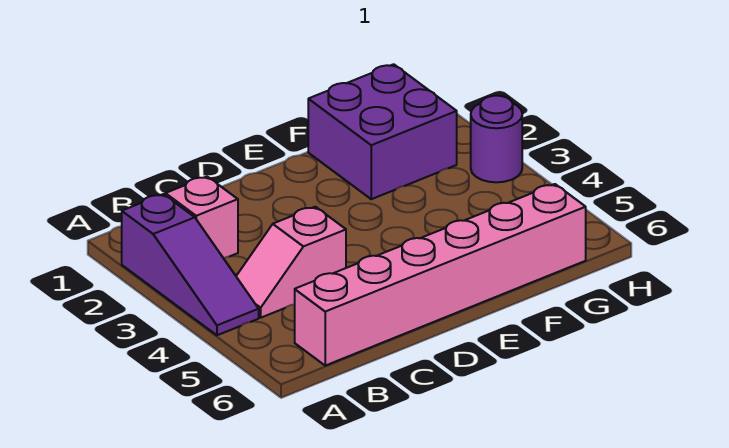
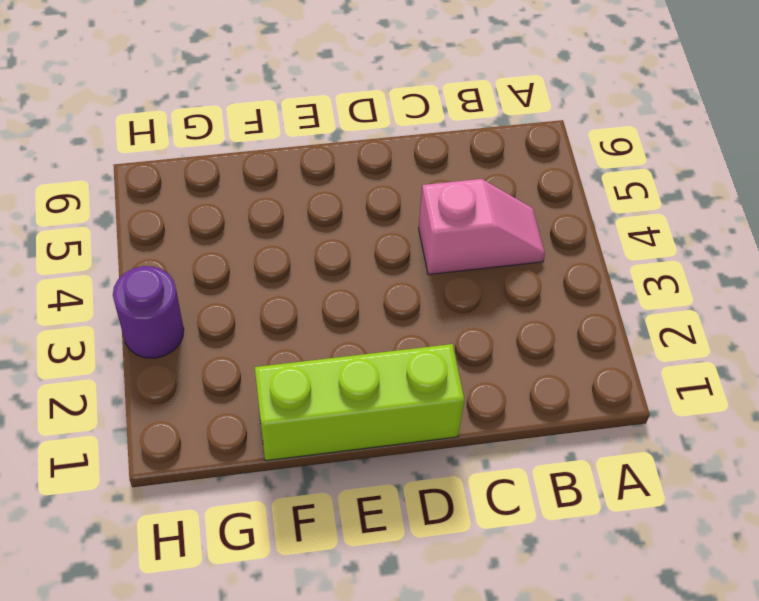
lime brick D1:F1 level 1 -> purple brick F1:G2 level 1
none -> purple slope A2:A4 level 1 top 2
none -> pink brick B2 level 1

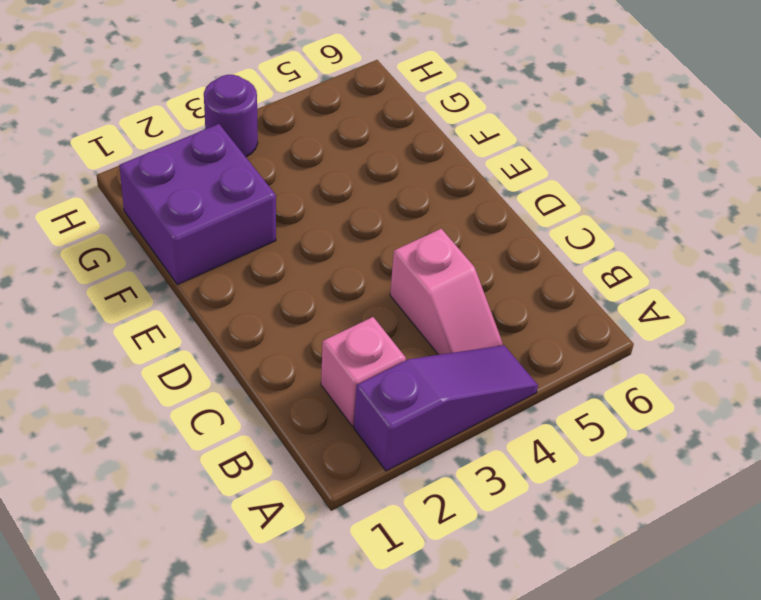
none -> pink brick B6:G6 level 1

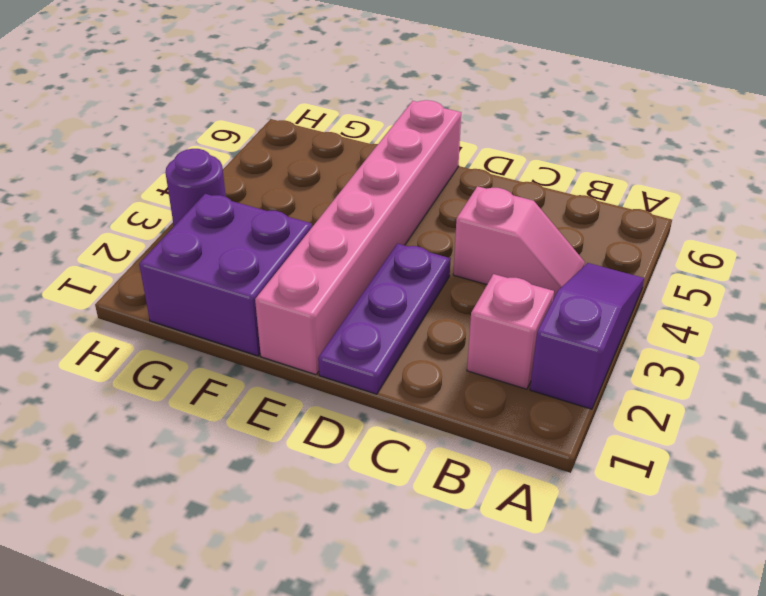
purple plate D1:D3 level 1 -> none
pink brick E1:E6 level 1 -> pink brick B6:G6 level 1

